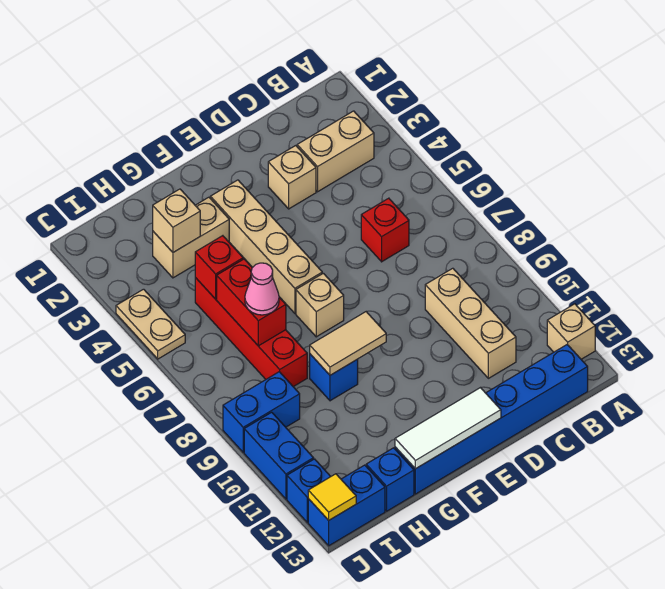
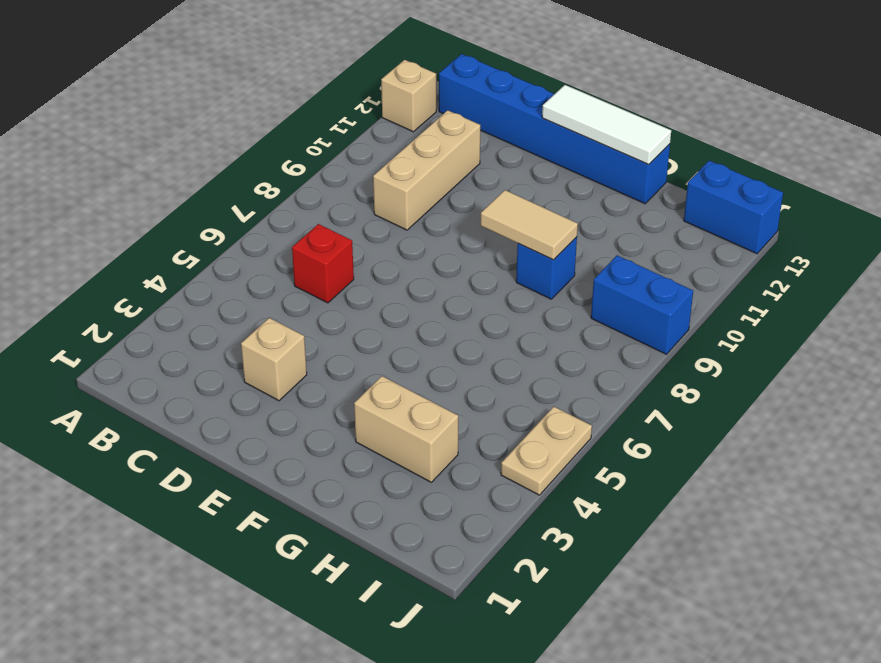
none -> tan brick B3:C3 level 1
none -> tan brick F3:F6 level 1
none -> tan brick F7 level 1

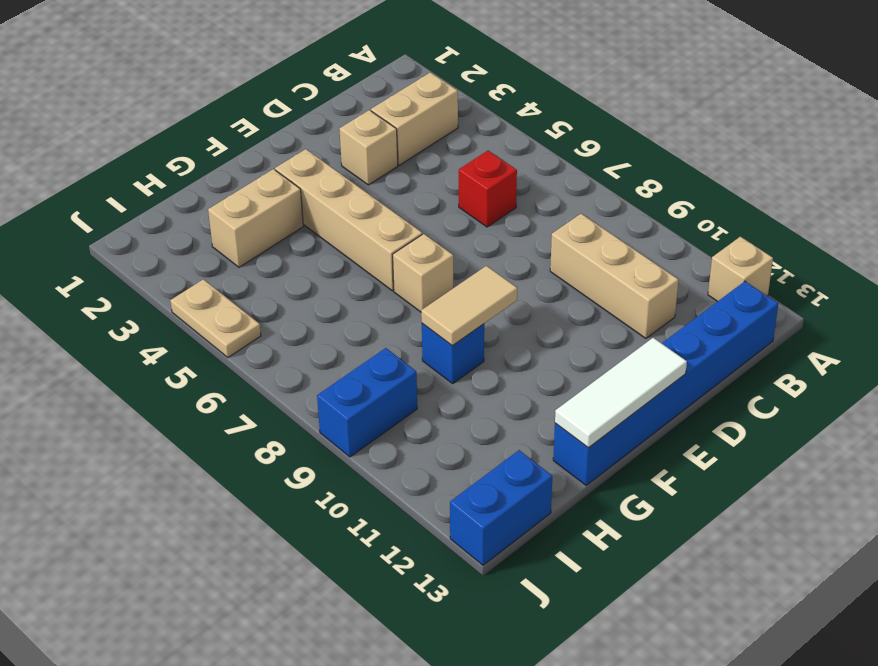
none -> red brick H5:H8 level 1
none -> blue brick H13 level 1
none -> blue brick J10:J11 level 1

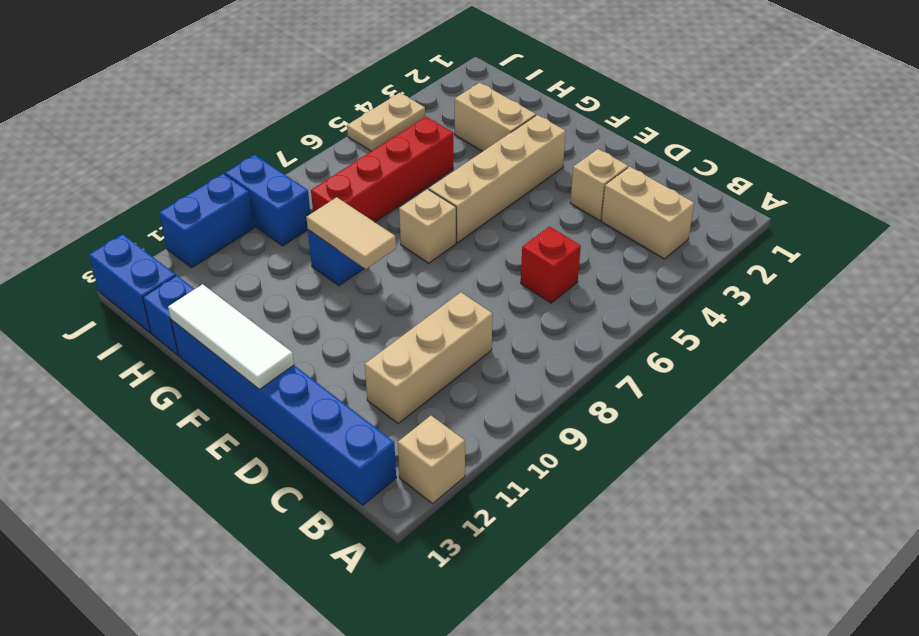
none -> blue brick J12 level 1
none -> tan brick H3 level 2
none -> red brick H5 level 2

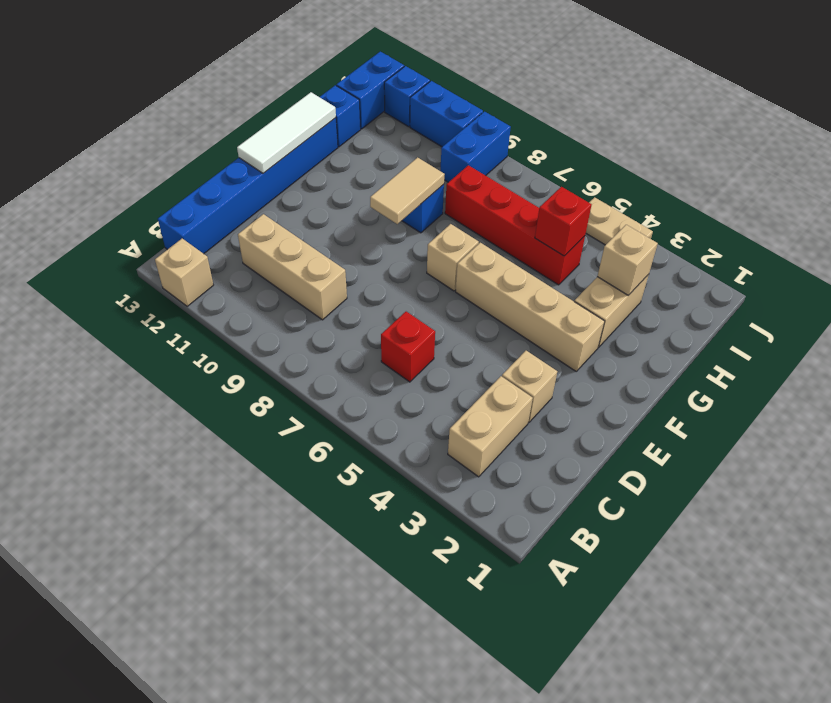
none -> red brick H6:H7 level 2
none -> yellow tile J13 level 2
none -> pink cone H7 level 3

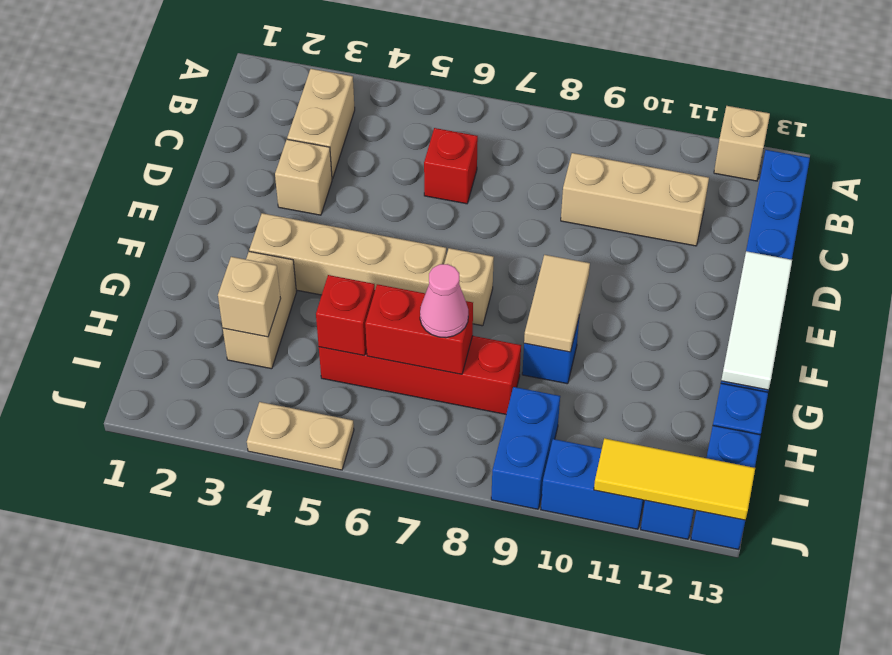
yellow tile J11:J13 level 2 -> yellow tile J13 level 2

